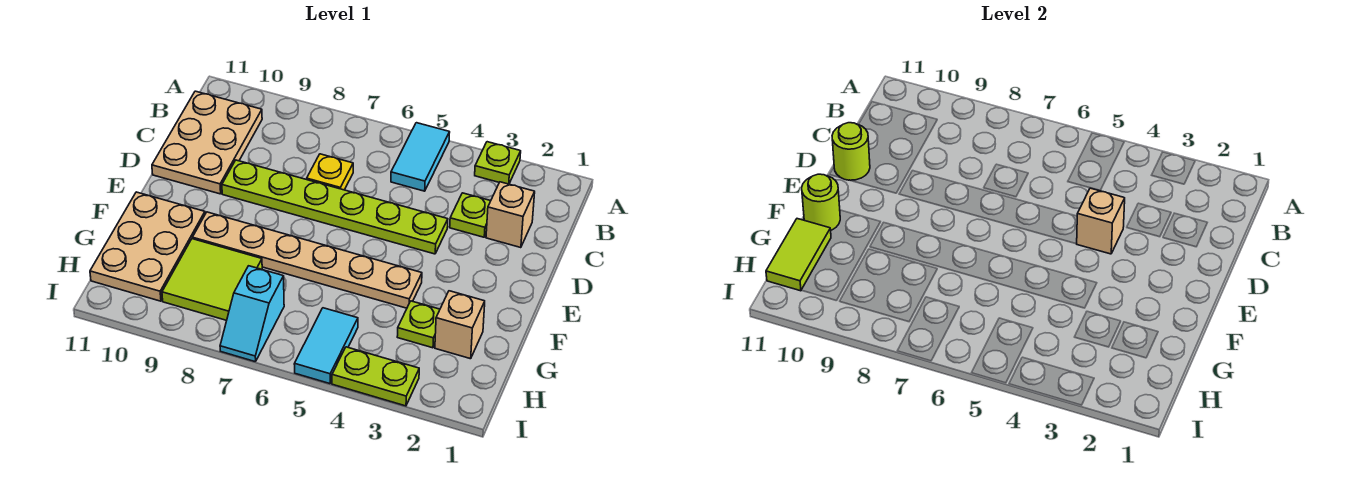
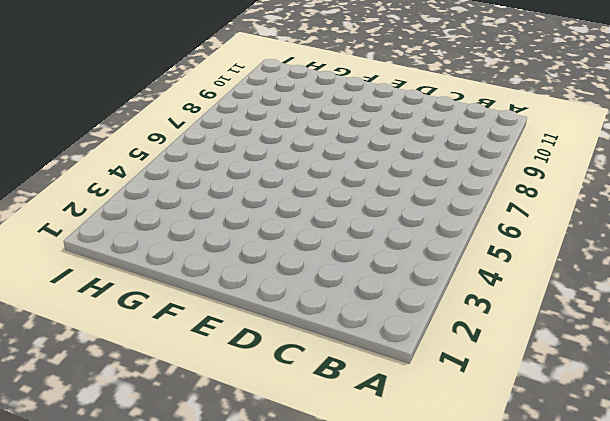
none -> lime plate A3 level 1
none -> cyan tile A5:B5 level 1
none -> tan plate B10:D11 level 1

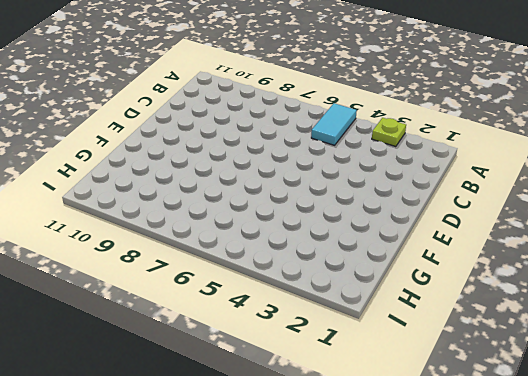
none -> tan plate B10:D11 level 1
none -> tan brick C2 level 1
none -> lime plate C3 level 1

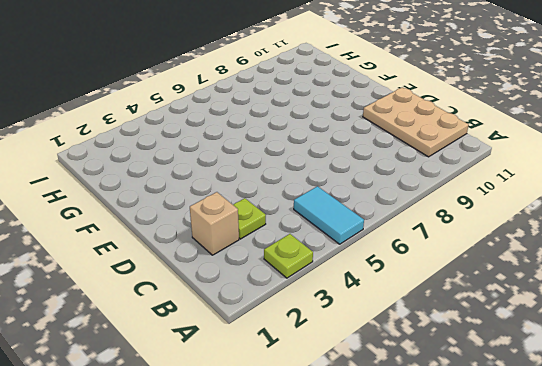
none -> yellow plate C7 level 1
none -> lime plate D4:D9 level 1
none -> tan plate F4:F9 level 1

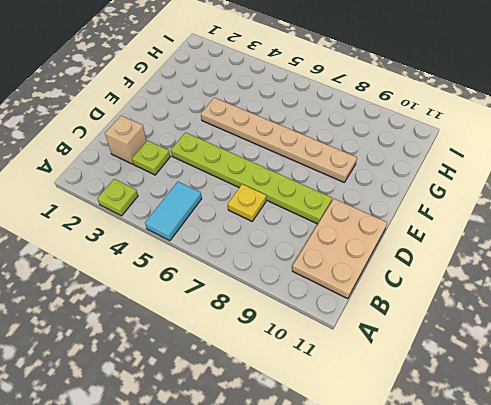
none -> tan plate F10:H11 level 1
none -> tan brick G2 level 1
none -> lime plate G3 level 1

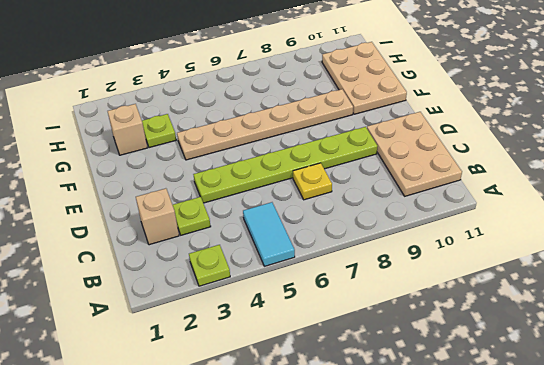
none -> lime tile G8:H9 level 1
none -> cyan tile H5:I5 level 1
none -> cyan slope H7:I7 level 1 top H

